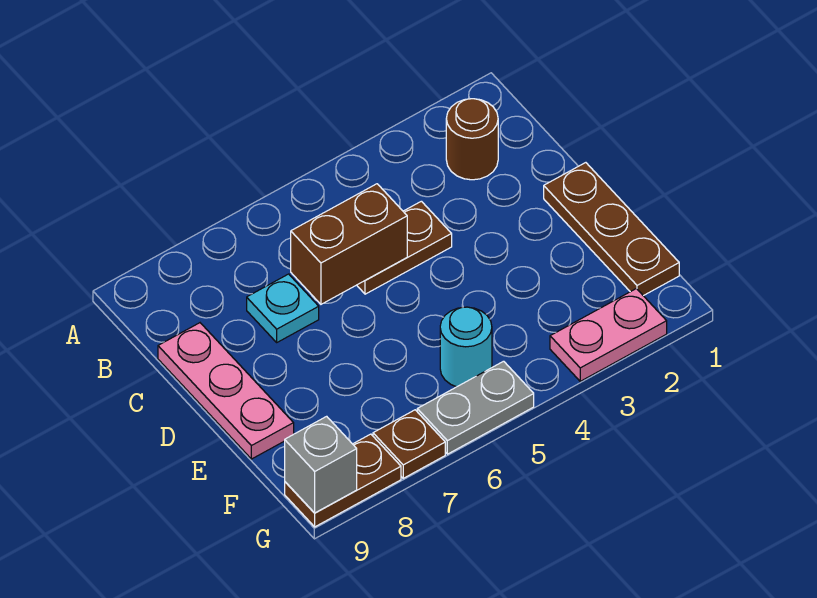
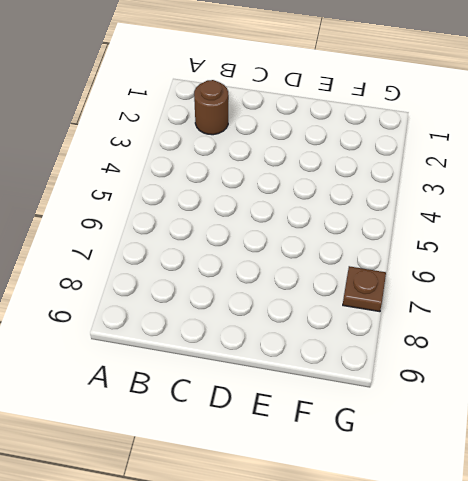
none -> brown plate C4:C5 level 1
none -> cyan plate C7 level 1
none -> pink plate C9:E9 level 1

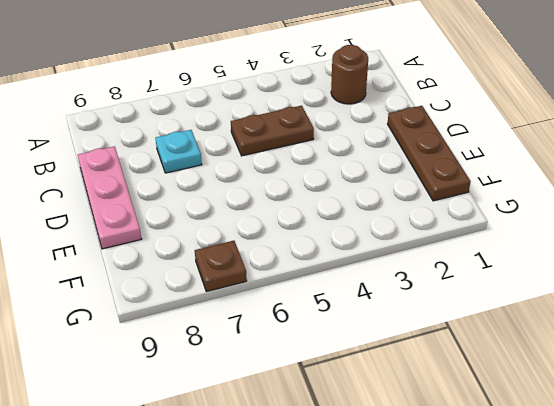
none -> cyan round brick F5 level 1
none -> pink plate G2:G3 level 1
none -> grey plate G5:G6 level 1

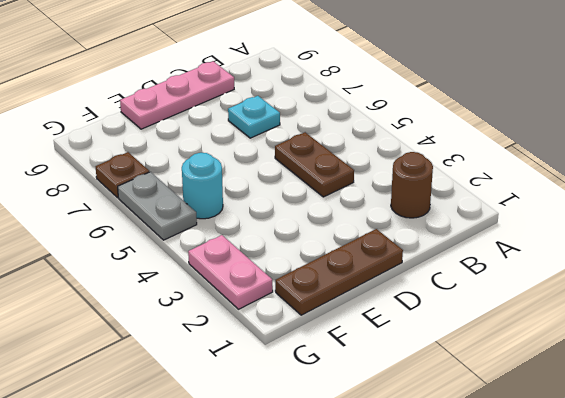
none -> brown plate G8:G9 level 1
none -> brown brick C5:C6 level 2
none -> grey brick G9 level 2

